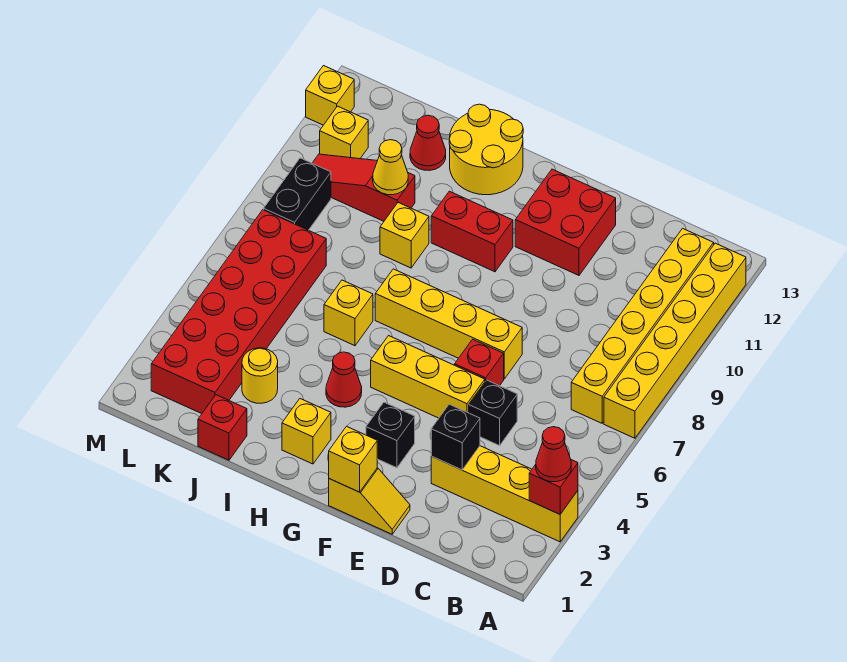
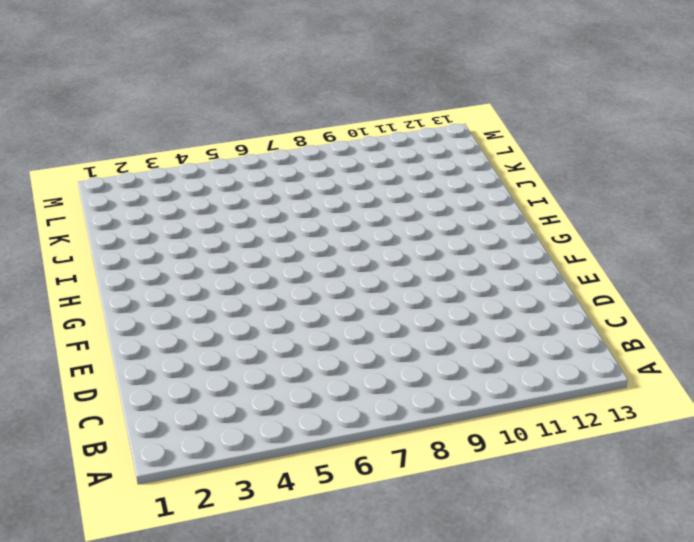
none -> yellow brick A3:D3 level 1
none -> yellow brick A7:A12 level 1
none -> yellow brick B7:B12 level 1

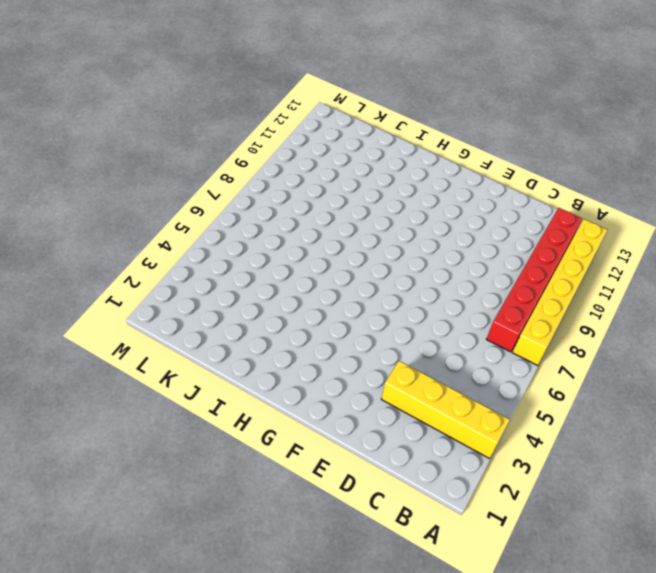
red brick B7:B12 level 1 -> yellow brick B7:B12 level 1
none -> black brick D5 level 1
none -> yellow slope E1:F1 level 1 top F
none -> yellow brick E5:G5 level 1

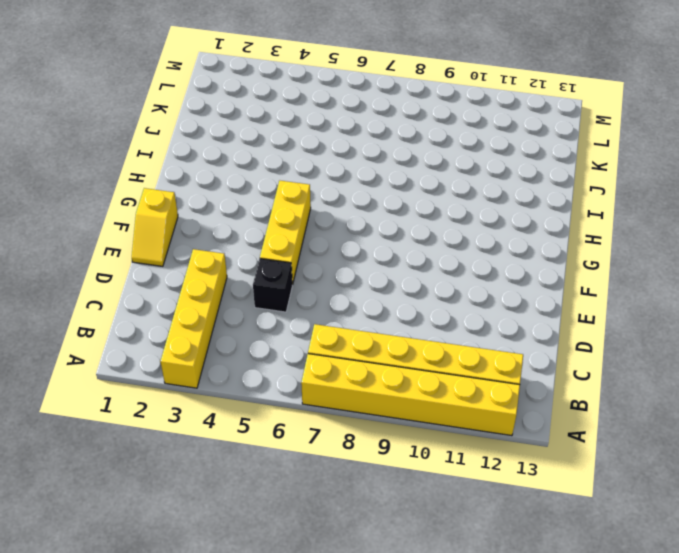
none -> red brick E6 level 1
none -> yellow brick E7:H7 level 1
none -> red brick E11:F12 level 1

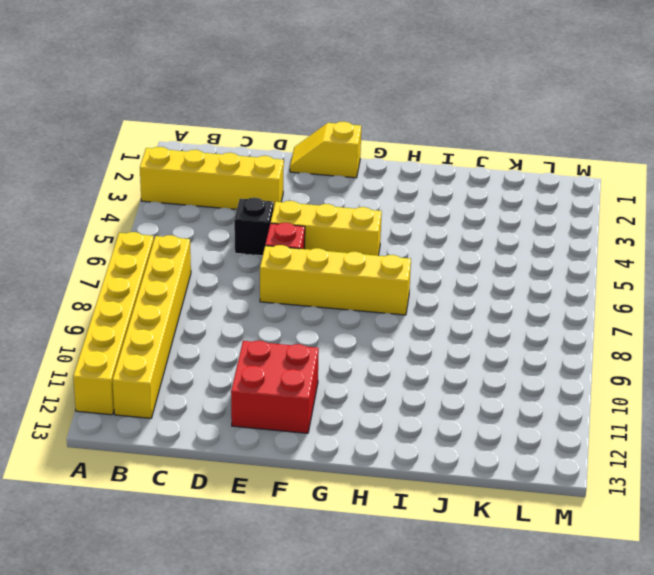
none -> black brick F3 level 1
none -> red brick G10:H10 level 1
none -> yellow brick H2 level 1

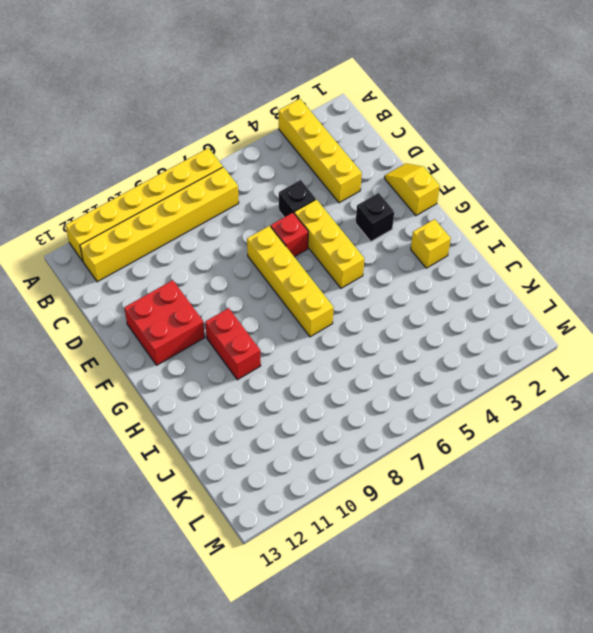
none -> red cone H4 level 1
none -> yellow round brick H12:I13 level 1
none -> yellow brick I6 level 1

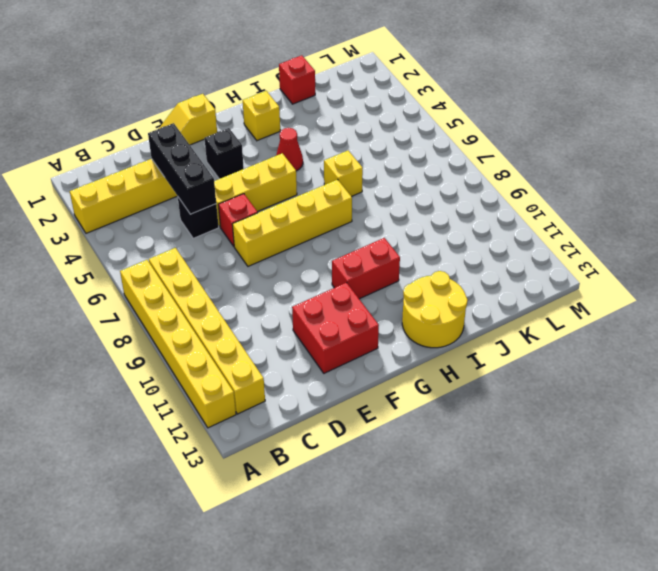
black brick D3:D5 level 2 -> black brick D3 level 2
none -> yellow brick I9 level 1
none -> yellow round brick J3 level 1
none -> red slope J10:L10 level 1 top J

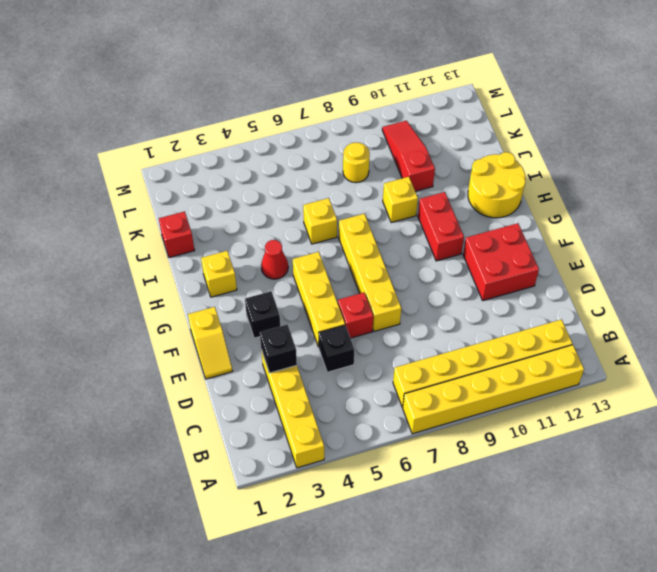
yellow round brick K8 level 1 -> yellow round brick J3 level 1
none -> red cone J12 level 1
none -> red brick K2:L7 level 1
none -> black brick L8:L9 level 1

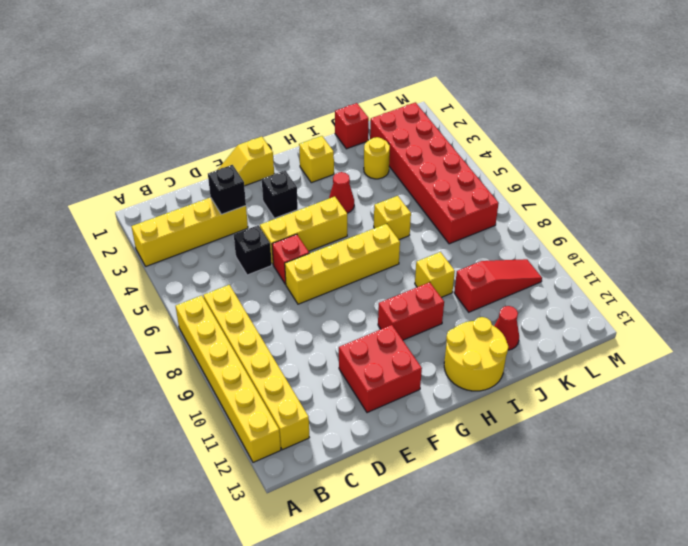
none -> black brick L8:L9 level 1
none -> yellow brick L11 level 1
none -> yellow brick M12 level 1

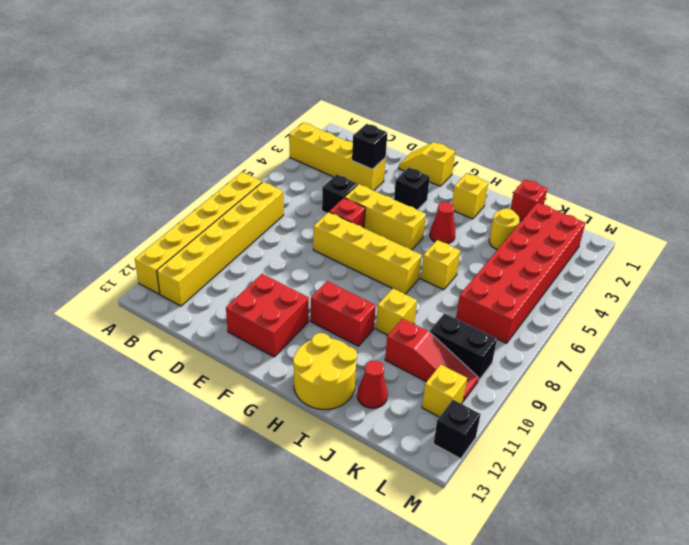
black brick K9:L9 level 1 -> black brick L8:L9 level 1
black brick M12 level 1 -> yellow brick M12 level 1
none -> red brick A3 level 2
none -> yellow brick F1 level 2
none -> yellow cone J10 level 2

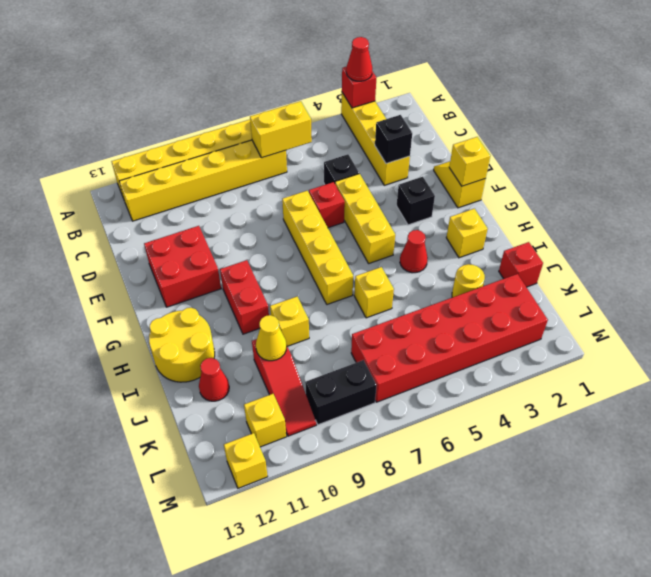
yellow brick B6:B7 level 2 -> none

